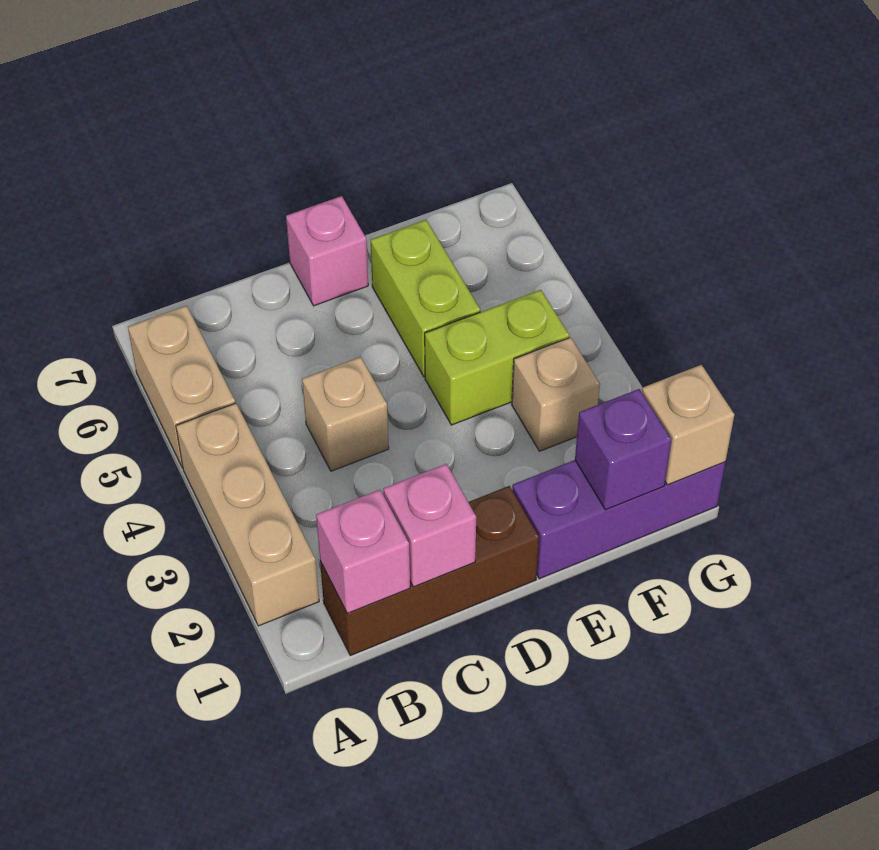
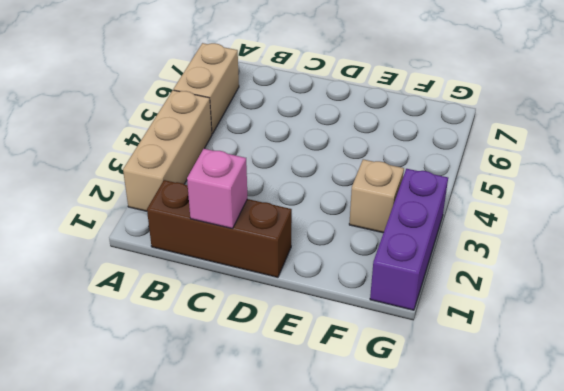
purple brick G1:G3 level 1 -> purple brick E1:G1 level 1
none -> tan brick C4 level 1
none -> pink brick D7 level 1
none -> lime brick E4:F4 level 1

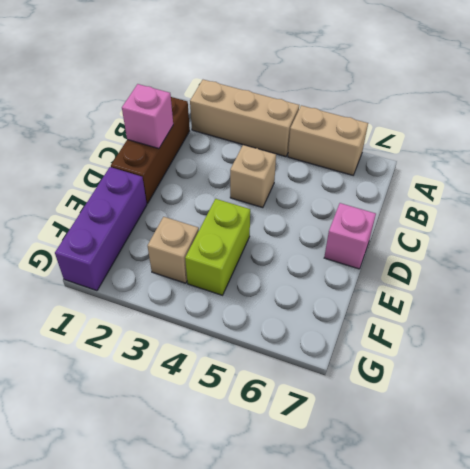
none -> lime brick E5:E6 level 1
none -> pink brick B1 level 2
none -> purple brick F1 level 2

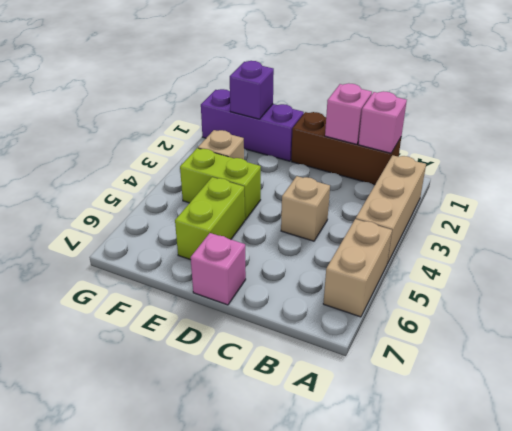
none -> tan brick G1 level 2

